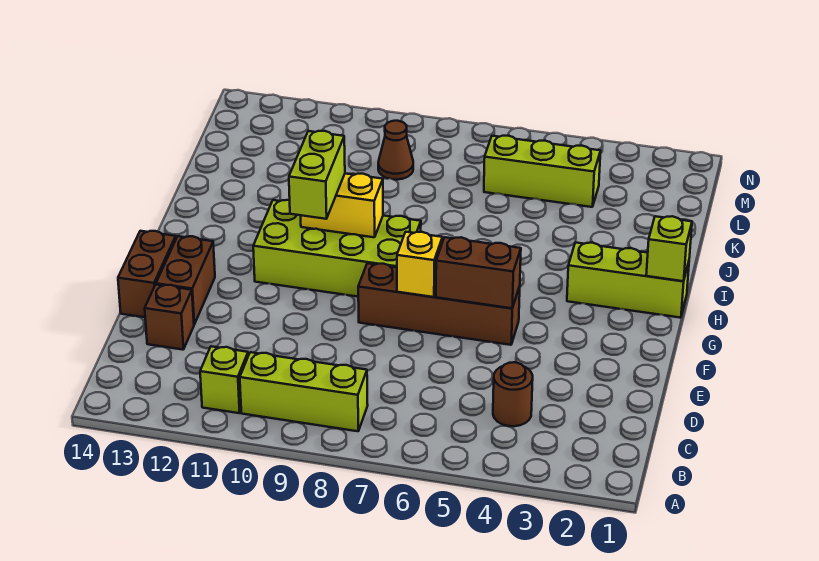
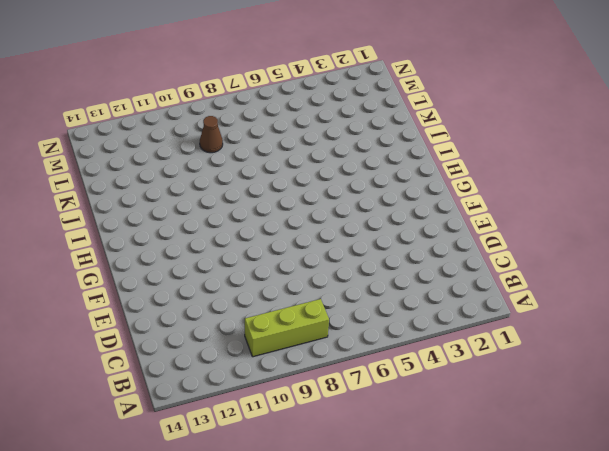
none -> lime brick B11 level 1
none -> brown round brick C4 level 1
none -> brown brick D13 level 1

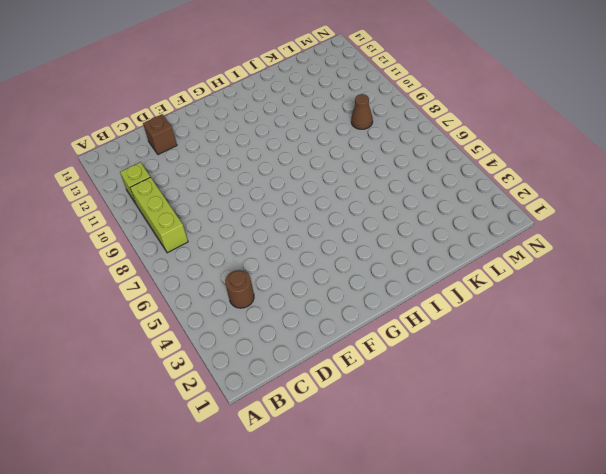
none -> brown brick E13:F13 level 1
none -> brown brick E14:F14 level 1
none -> brown brick F5:F8 level 1

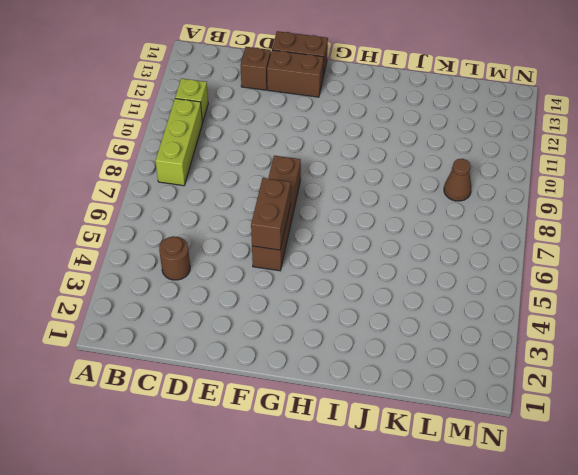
none -> lime brick G8:H11 level 1
none -> lime brick H1:H3 level 1
none -> lime brick L4:L6 level 1

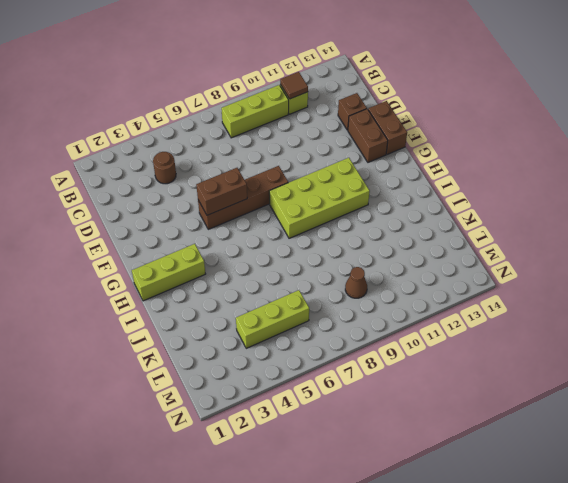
brown tile B11 level 2 -> none
none -> yellow brick F7 level 2
none -> lime brick H1 level 2
none -> yellow brick H9:H10 level 2

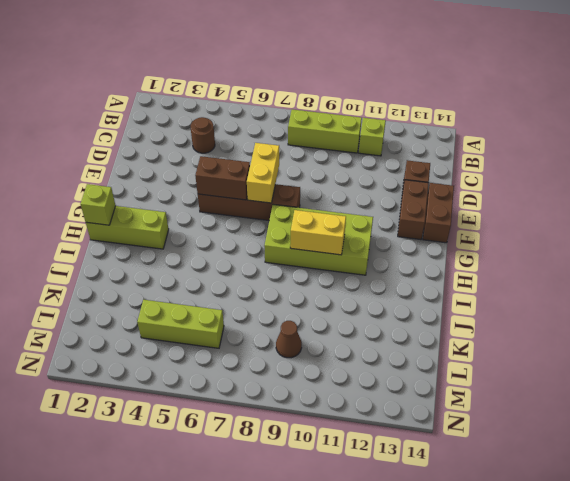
yellow brick E7:F7 level 2 -> yellow brick F7 level 2
none -> lime brick G10:H10 level 3

